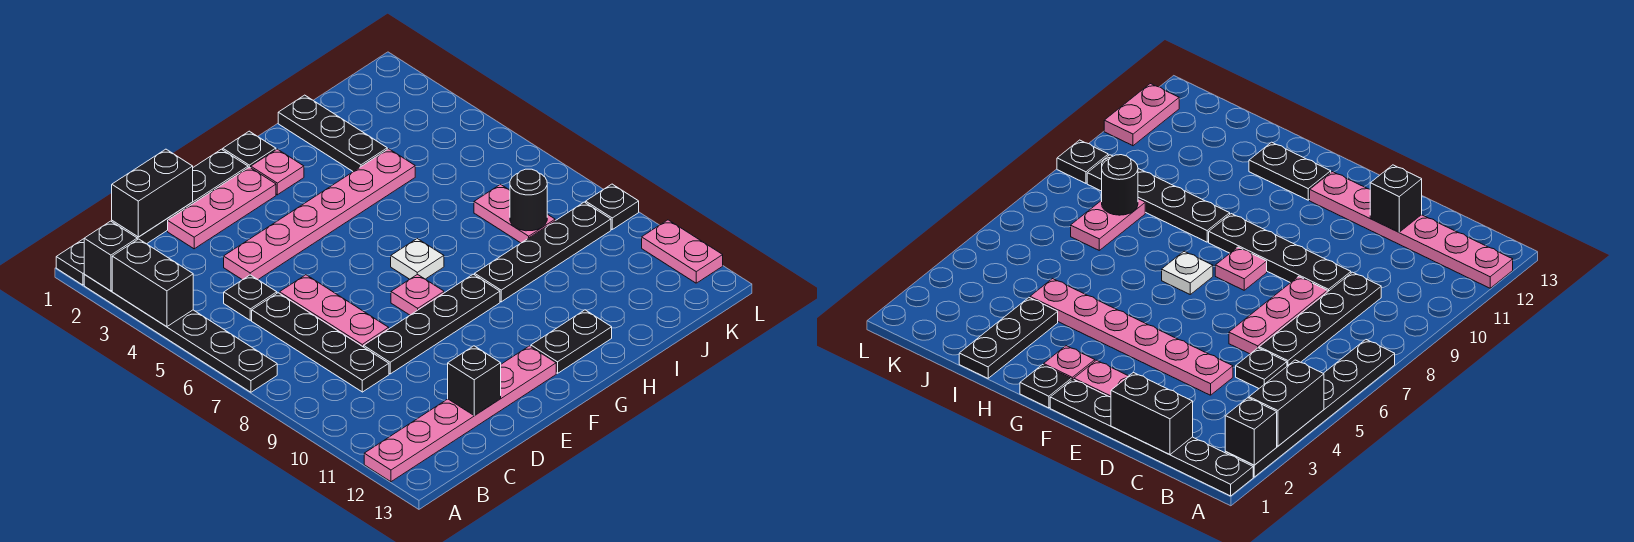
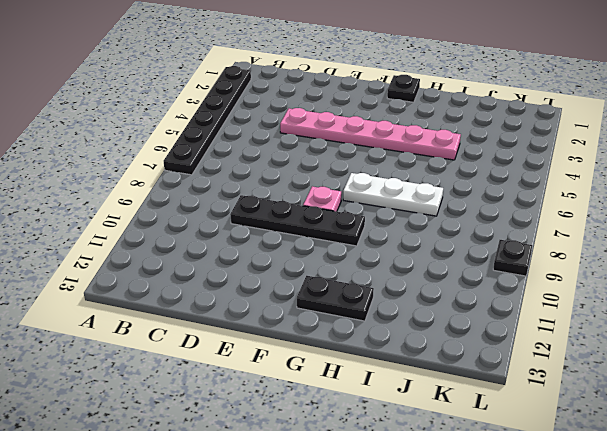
white plate G7:I7 level 1 -> white plate G7 level 1
none -> black plate A1:F1 level 1
none -> pink plate A12:F12 level 1
none -> black plate C5 level 1

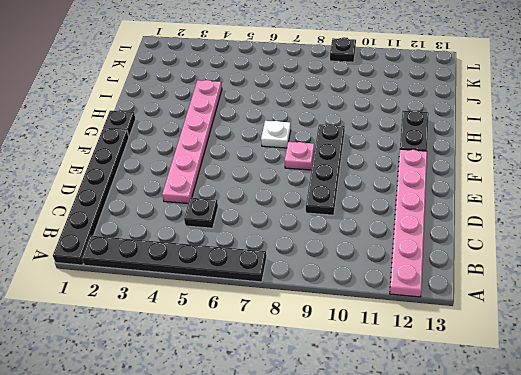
none -> black plate C6:C9 level 1
none -> pink plate D2:F2 level 1
none -> pink plate D6:D8 level 1

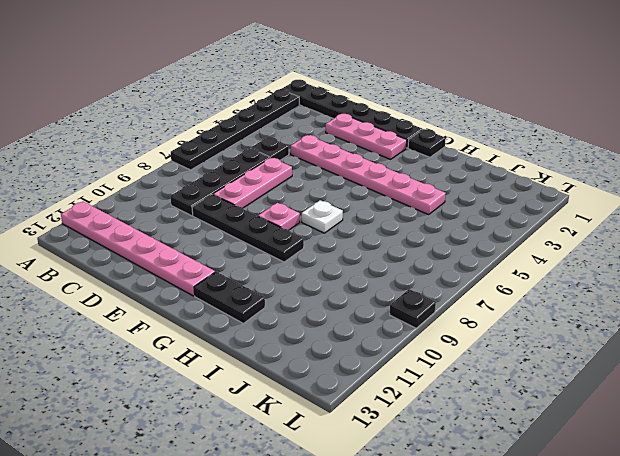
none -> pink plate G2 level 1
none -> black plate H9:K9 level 1
none -> black plate I1:I3 level 1

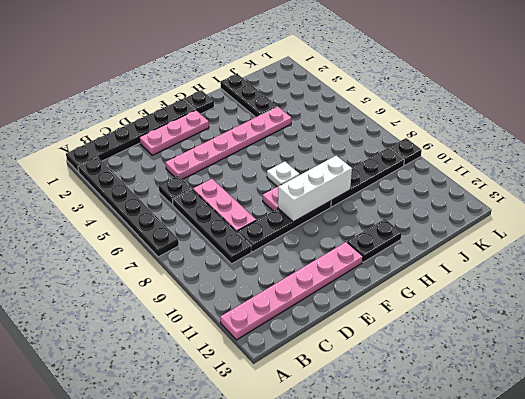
white brick F9:H9 level 2 -> none
none -> pink plate G2 level 1
none -> pink plate J7:J8 level 1
none -> pink plate L11:L12 level 1

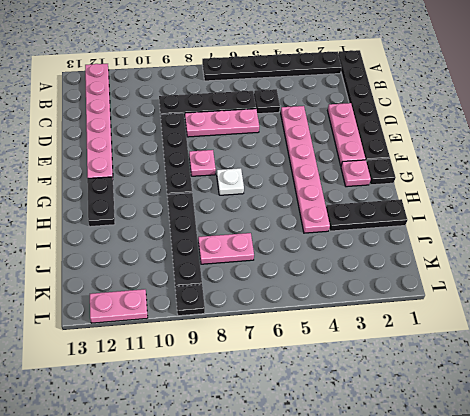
none -> black brick A2 level 2
none -> black brick A3:A4 level 2
none -> black brick C1:D1 level 2

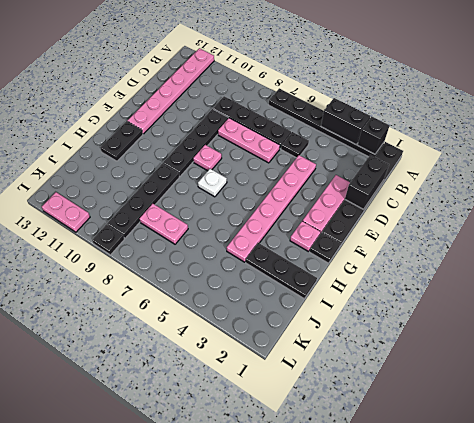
none -> black brick D12 level 2
none -> black round brick J8 level 2

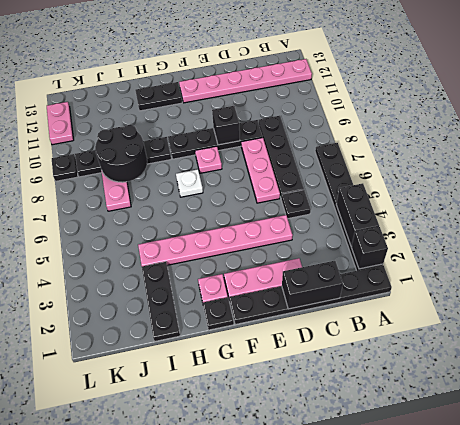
black brick E9 level 2 -> black brick D12 level 2
black round brick I8:J9 level 2 -> black round brick J8 level 2

